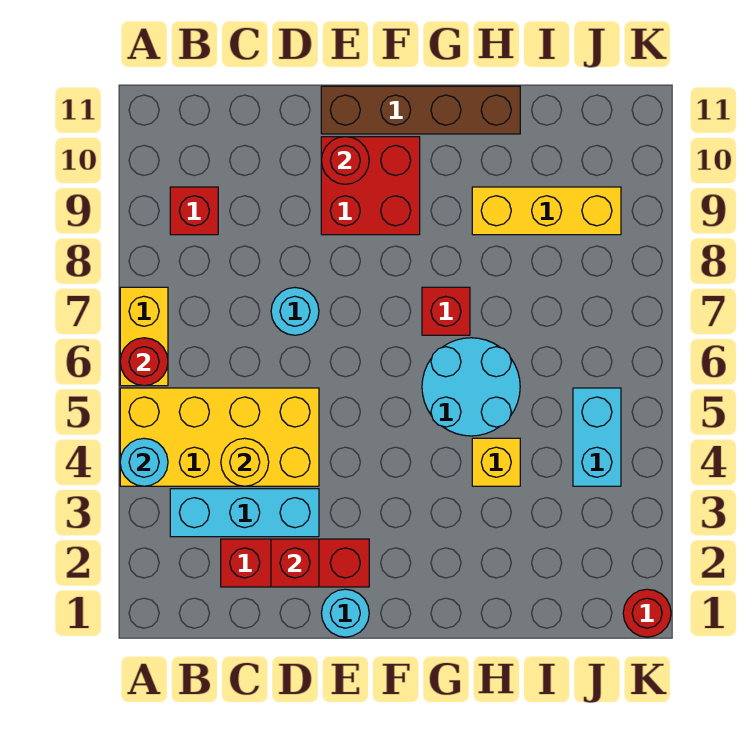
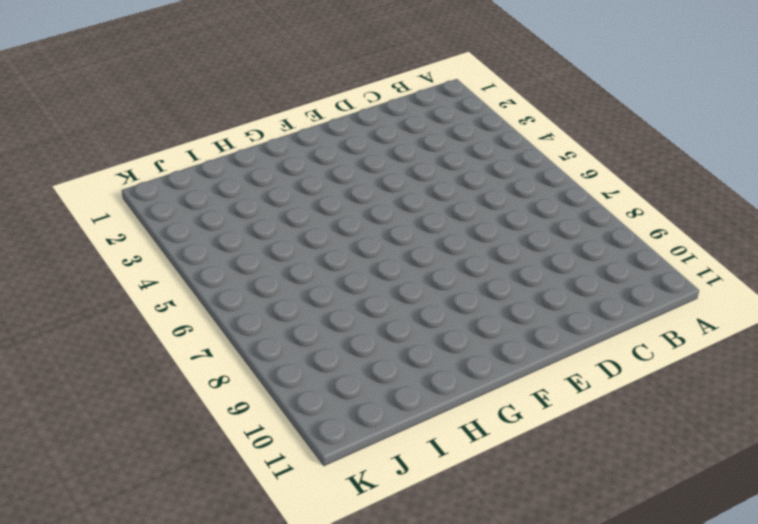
none -> yellow brick A4:D5 level 1
none -> yellow brick A6:A7 level 1
none -> cyan brick B3:D3 level 1

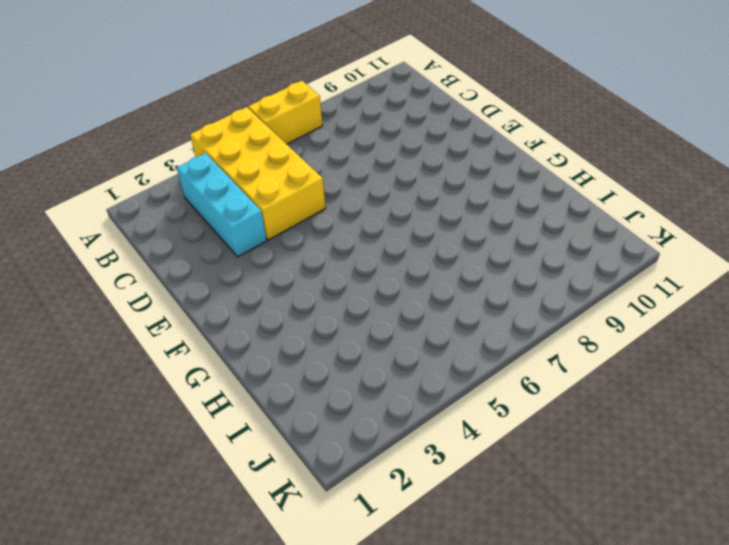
none -> red brick B9 level 1
none -> red brick C2:E2 level 1
none -> cyan round brick D7 level 1

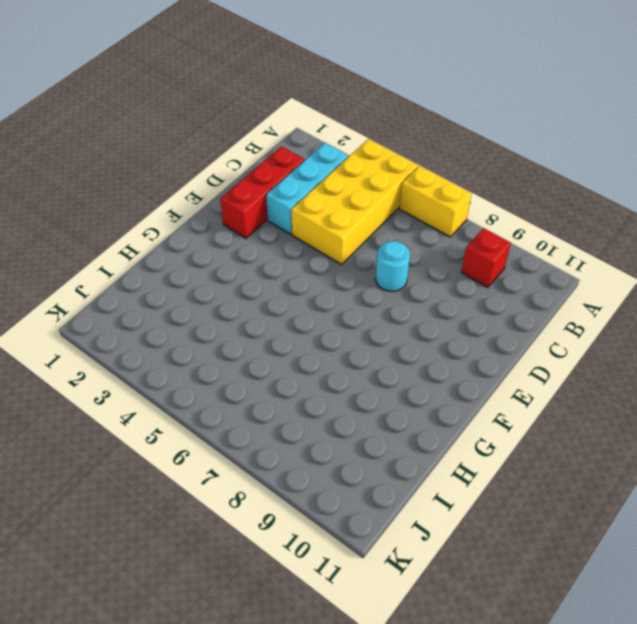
none -> cyan round brick E1 level 1
none -> red brick E9:F10 level 1
none -> brown brick E11:H11 level 1

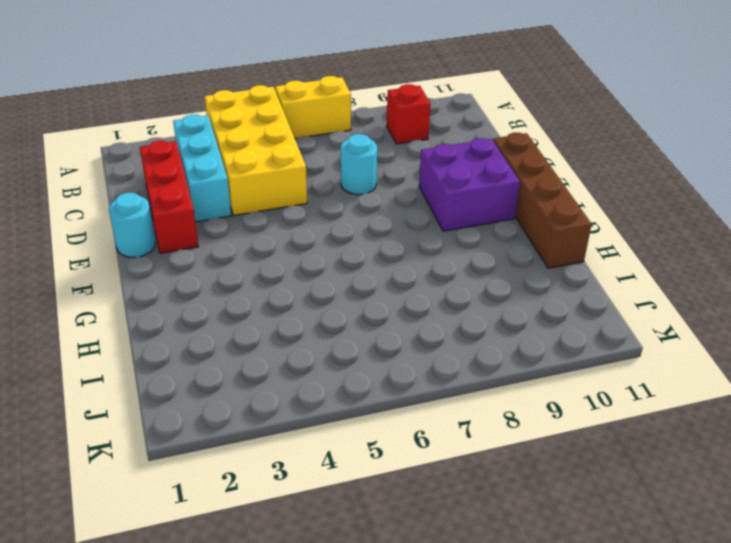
purple brick E9:F10 level 1 -> red brick E9:F10 level 1
none -> cyan round brick G5:H6 level 1
none -> red brick G7 level 1
none -> yellow brick H4 level 1

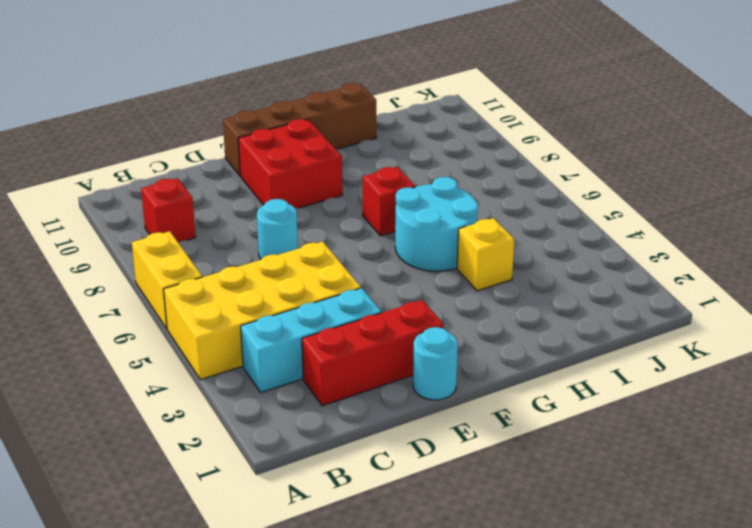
none -> yellow brick H9:J9 level 1
none -> cyan brick J4:J5 level 1
none -> red round brick K1 level 1

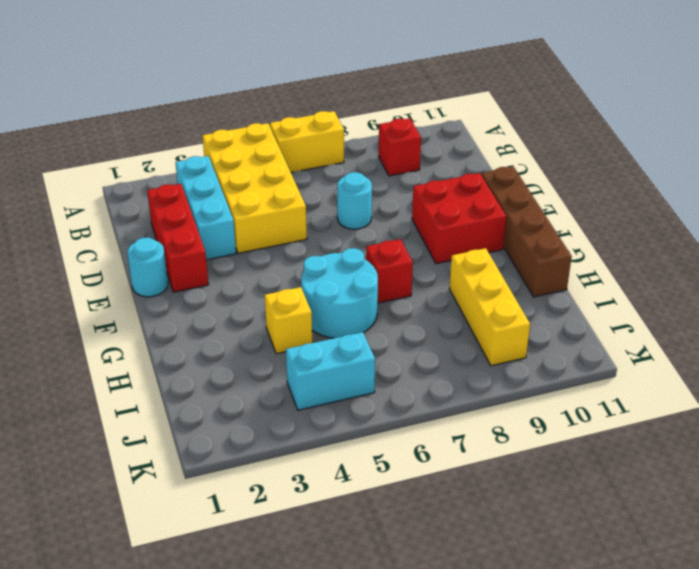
none -> red round brick K1 level 1
none -> cyan round brick A4 level 2
none -> red round brick A6 level 2

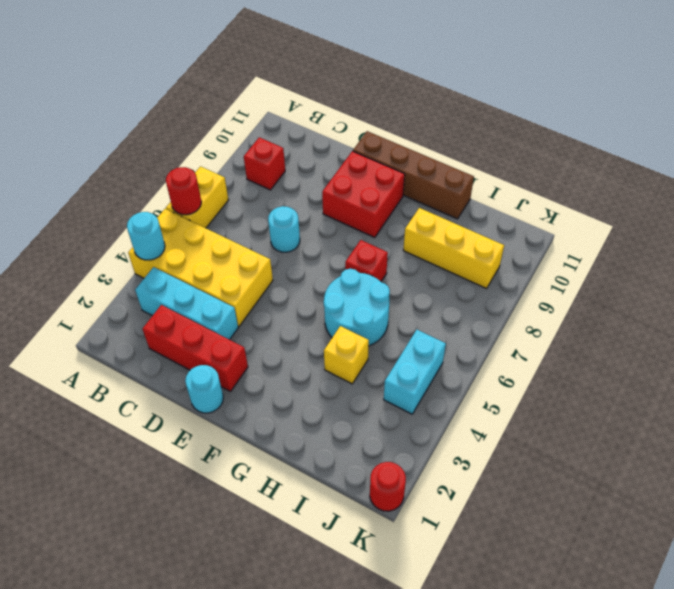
none -> yellow round brick C4 level 2
none -> red brick D2 level 2
none -> red round brick E10 level 2

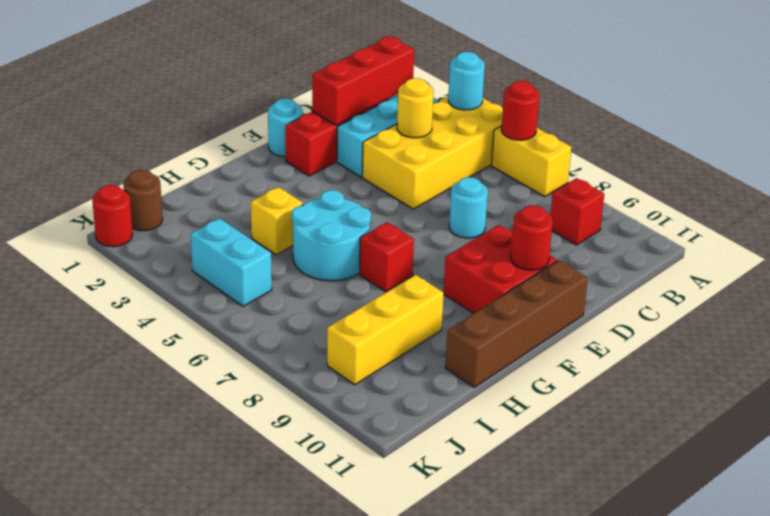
red brick B2:D2 level 2 -> red brick D2 level 2
brown round brick J1 level 1 -> none

